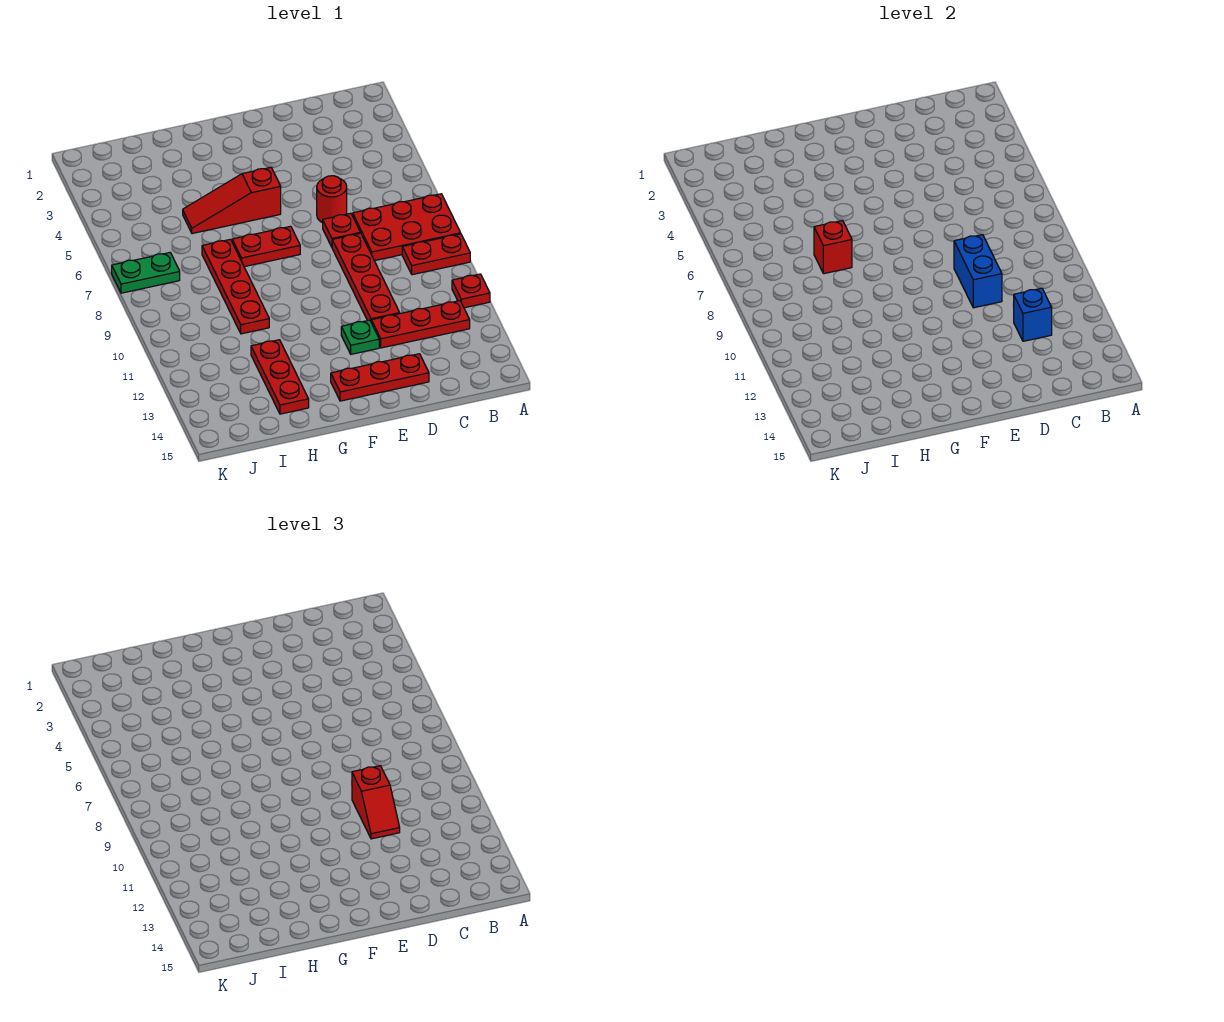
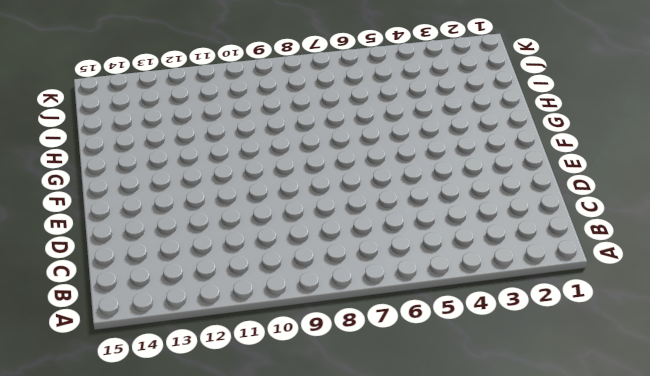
none -> red plate A7:C8 level 1
none -> red plate A9:B9 level 1
none -> red plate A11 level 1

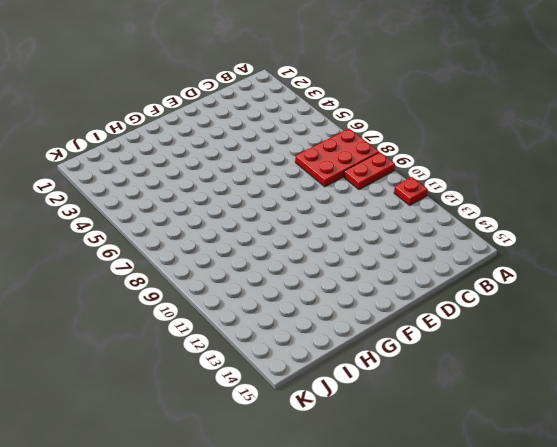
none -> red plate B12:D12 level 1
none -> red round brick D6 level 1
none -> red plate D7 level 1

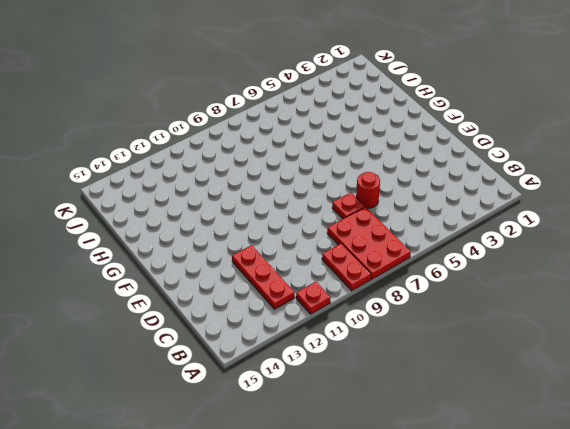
none -> red plate D8:D11 level 1
none -> red plate D14:F14 level 1
none -> green plate E12 level 1

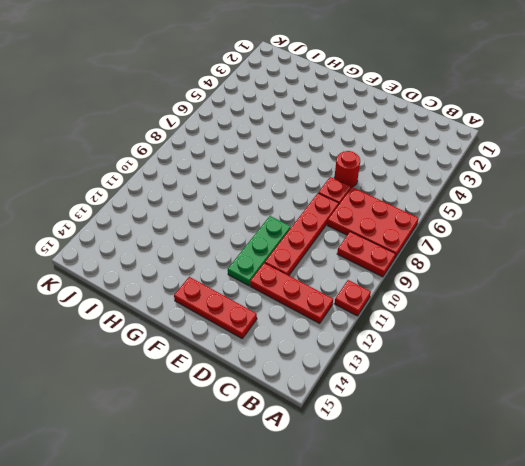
green plate E10:E12 level 1 -> green plate E12 level 1
none -> red slope F5:H5 level 1 top F
none -> red plate F7:G7 level 1
none -> red plate H7:H10 level 1

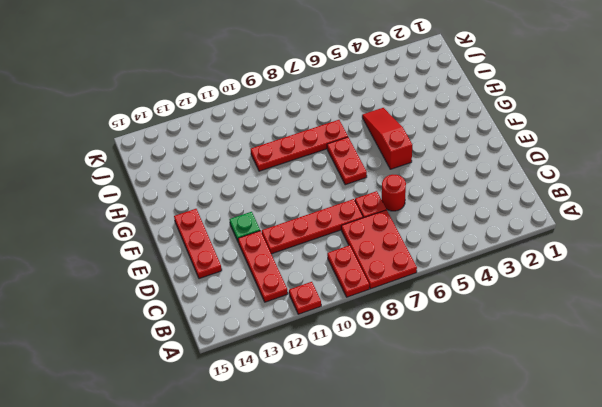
none -> red plate H12:H14 level 1
none -> green plate J7:K7 level 1
none -> blue brick C12 level 2

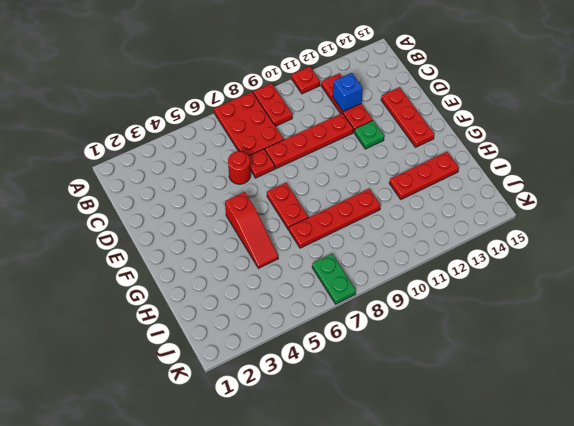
none -> blue brick D9:D10 level 2
none -> red brick H7 level 2
none -> red slope D10:D11 level 3 top 10

